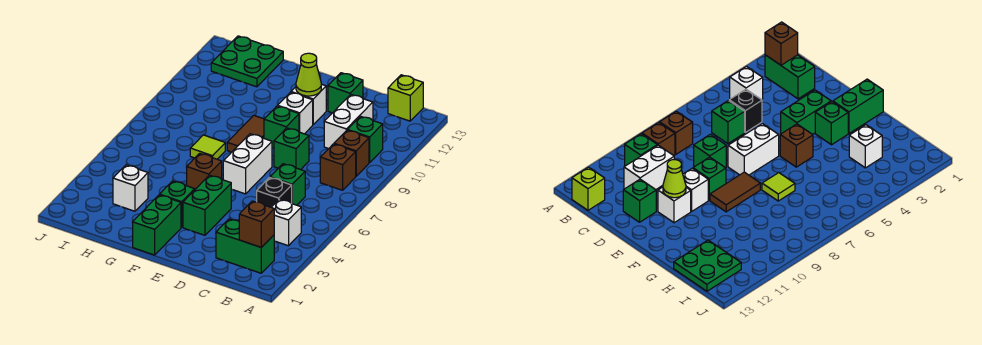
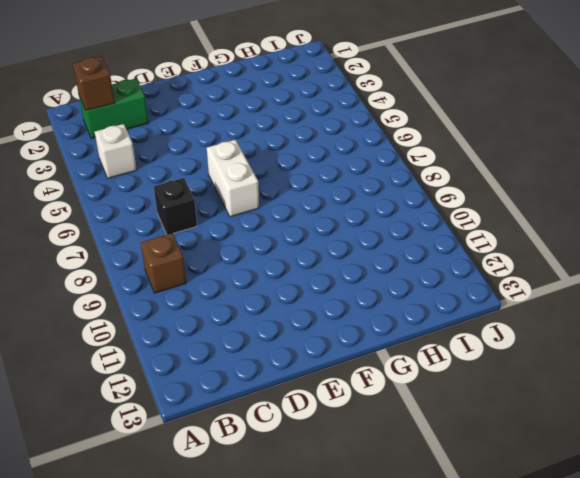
black brick C7 level 1 -> black brick C5 level 1
none -> brown brick B8 level 1
none -> green brick B10 level 1
none -> lime brick B13 level 1

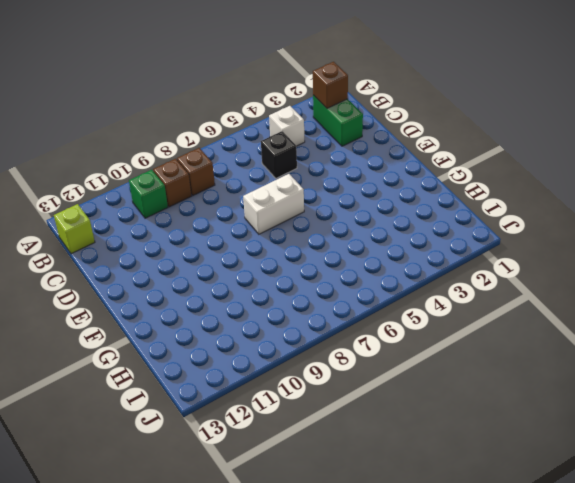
none -> green brick C6 level 1
none -> white brick C10:C11 level 1
none -> green brick D8 level 1

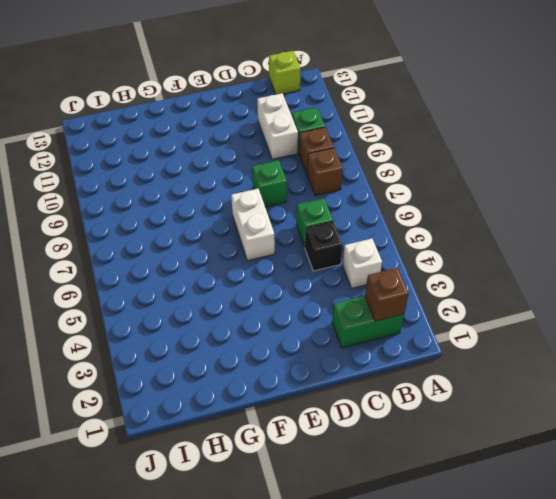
none -> green brick D12 level 1
none -> green brick E3:E4 level 1
none -> green brick E9 level 1

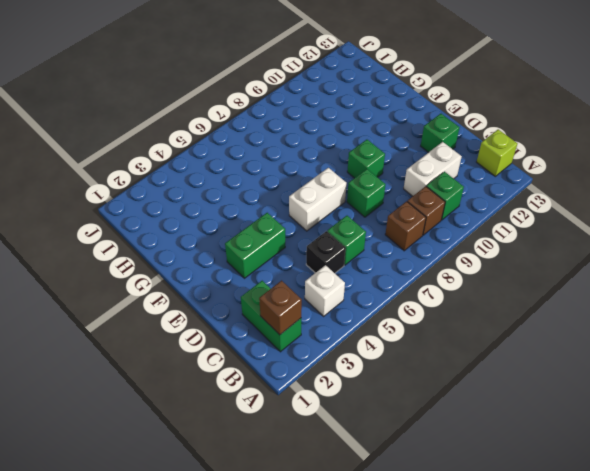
none -> white brick E10 level 1
none -> white brick E11 level 1
none -> green brick F1:F2 level 1

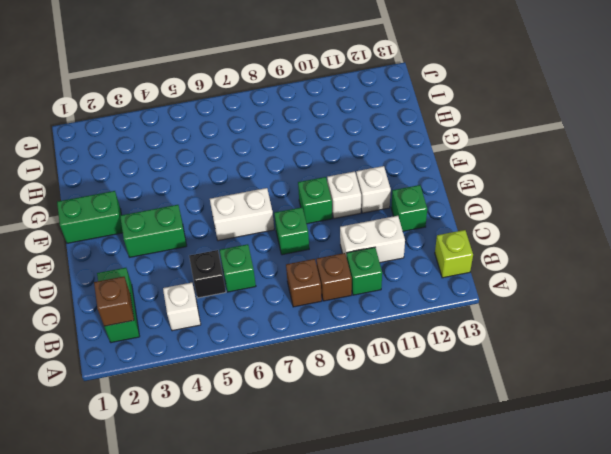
none -> green brick F3 level 1
none -> brown brick F5 level 1
none -> brown tile F8:F9 level 1

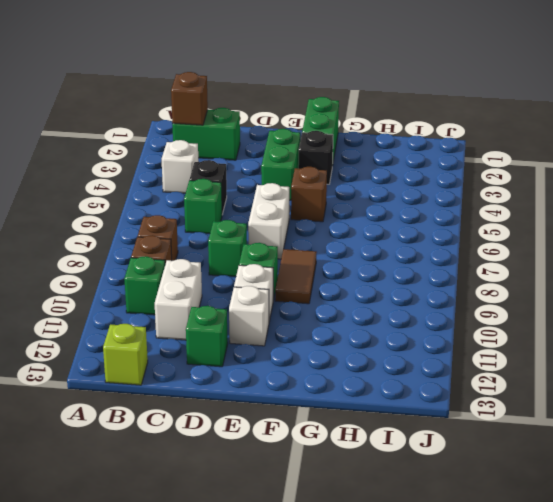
black brick F3 level 1 -> green brick F3 level 1
none -> lime tile G7 level 1
none -> white brick H3 level 1
none -> green plate H12:I13 level 1

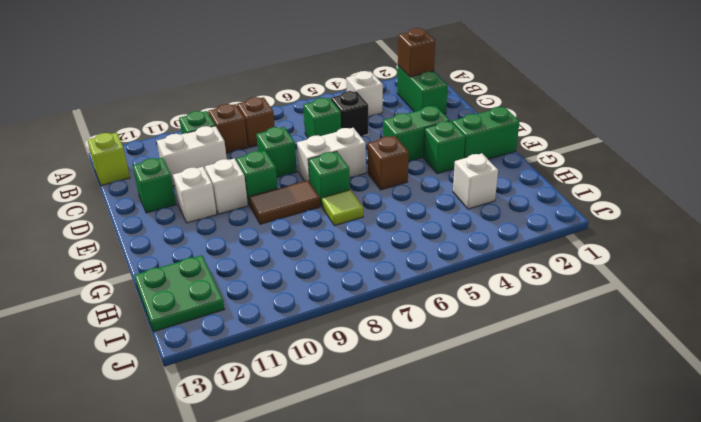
green brick F7 level 1 -> none
none -> lime cone E11 level 2

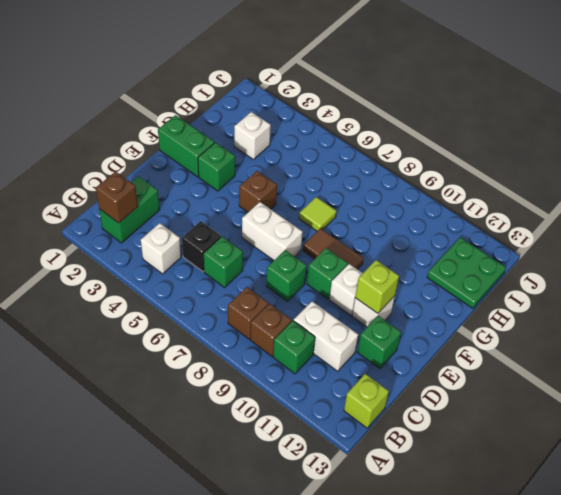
lime brick E11 level 2 -> lime cone E11 level 2
none -> green brick E3:E4 level 1

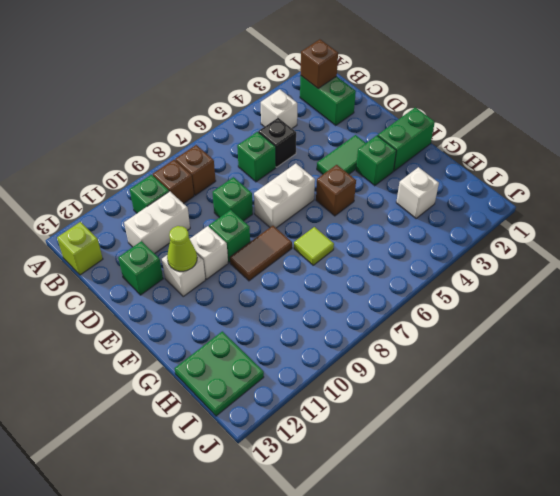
green tile E3:E4 level 1 -> green brick E3:E4 level 1

